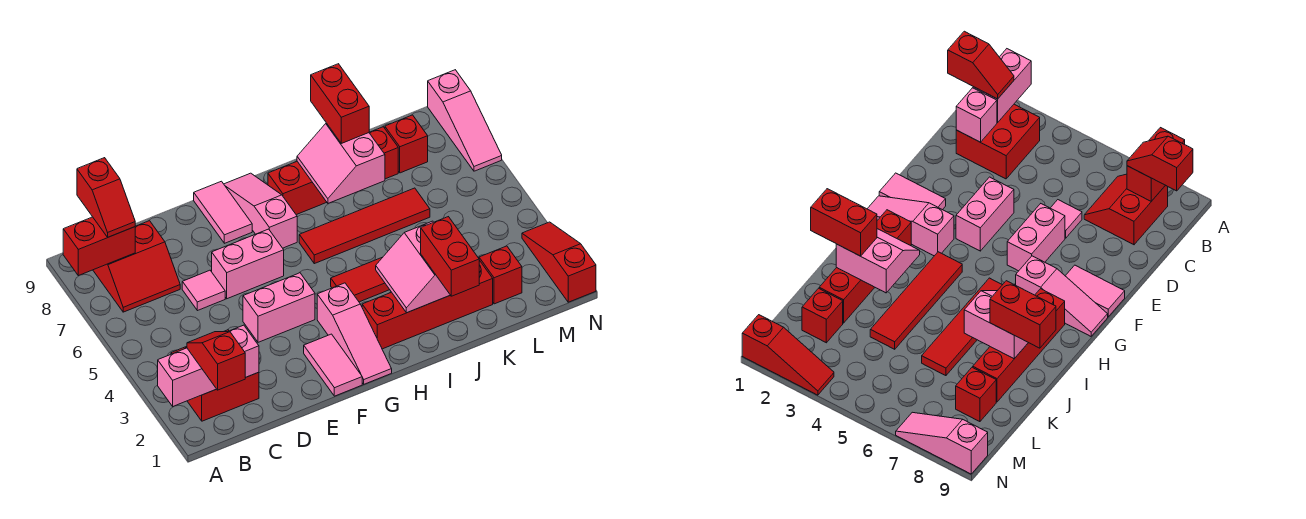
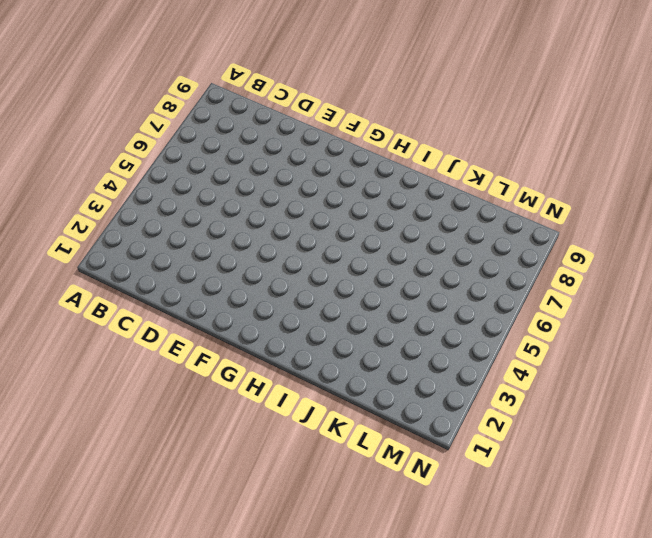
none -> red brick B2:C3 level 1
none -> red slope B7:C8 level 1 top 8
none -> pink tile D6 level 1

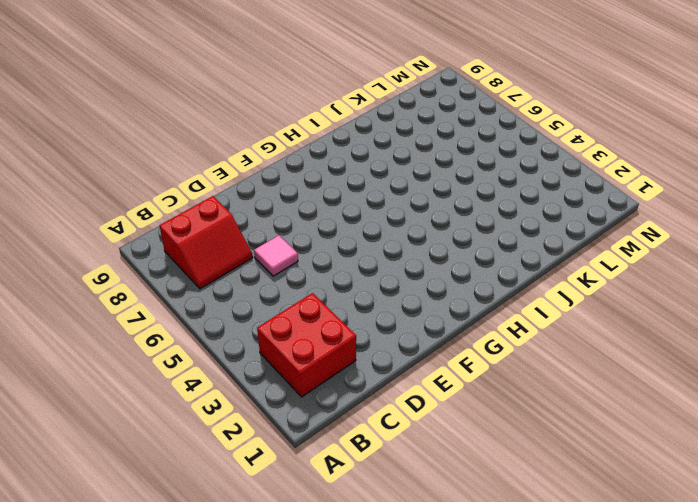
none -> pink brick E4:F4 level 1
none -> pink brick E6:F6 level 1
none -> pink tile F1:F2 level 1

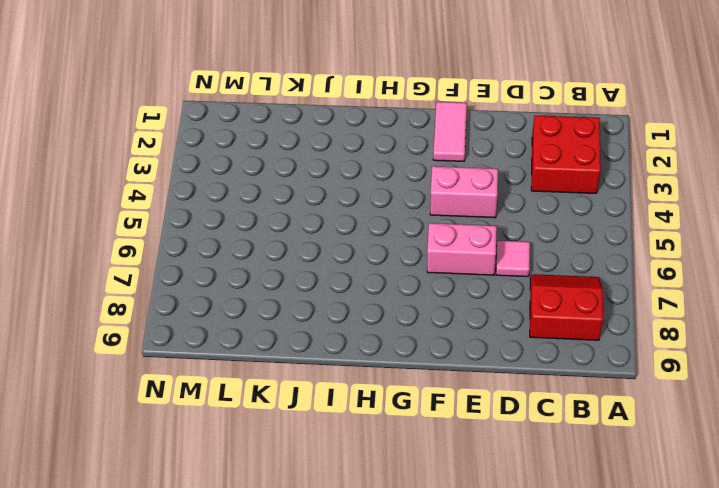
none -> pink tile F8:F9 level 1
none -> pink slope G1:G3 level 1 top 3
none -> pink slope G7:G9 level 1 top 7

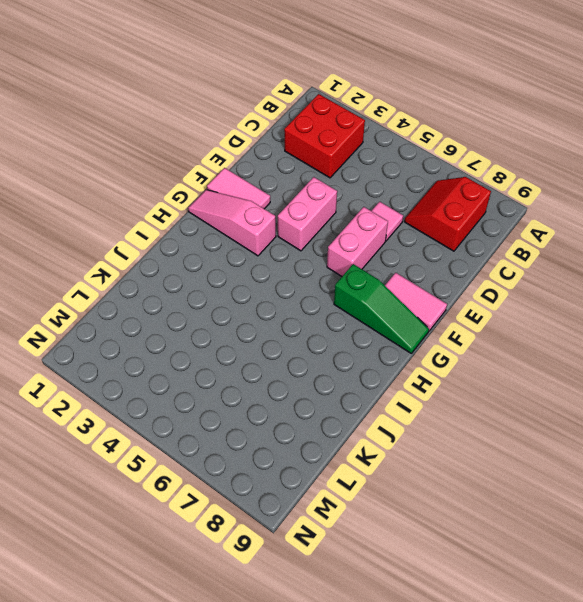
green slope G7:G9 level 1 top 7 -> pink slope G7:G9 level 1 top 7
none -> red brick H2:K2 level 1
none -> red tile H4:K4 level 1
none -> red tile H6:K6 level 1

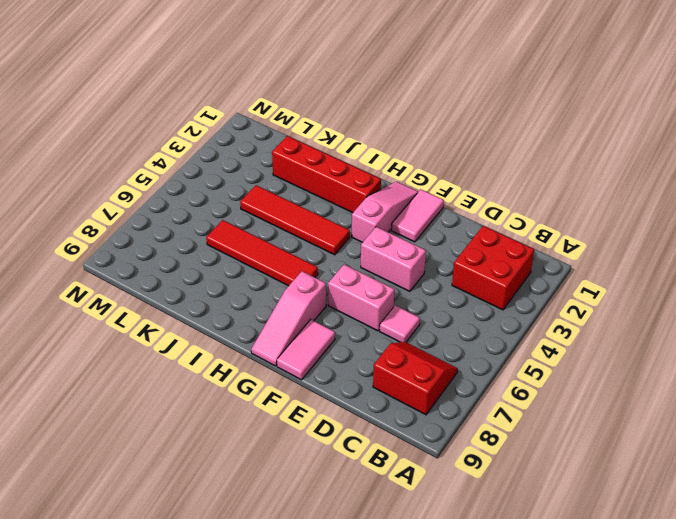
none -> red brick H8:K8 level 1
none -> red brick L2 level 1
none -> red brick L8 level 1

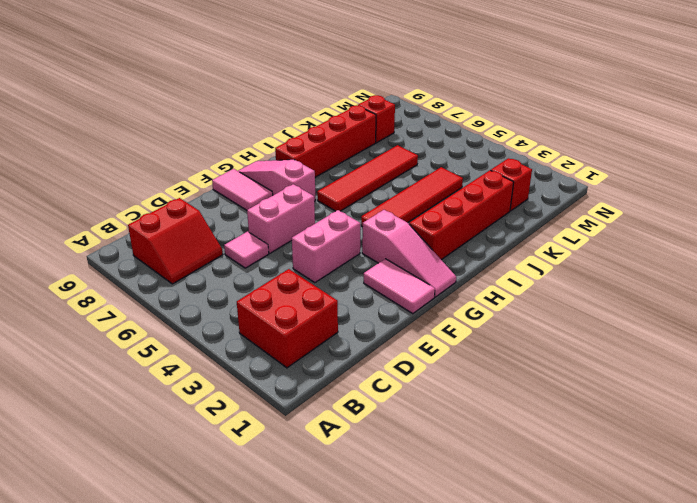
none -> red slope N1:N3 level 1 top 1
none -> pink slope N7:N9 level 1 top 9
none -> pink brick A2:B2 level 2

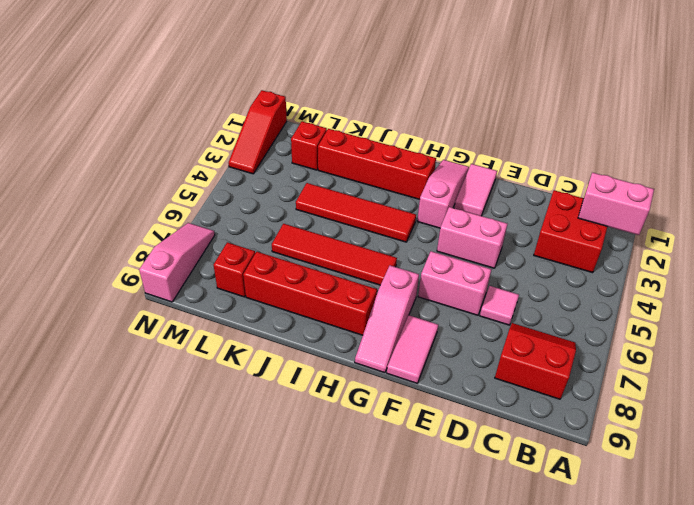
none -> red brick A8:B8 level 2
none -> pink brick C2 level 2
none -> pink slope I2:J3 level 2 top J

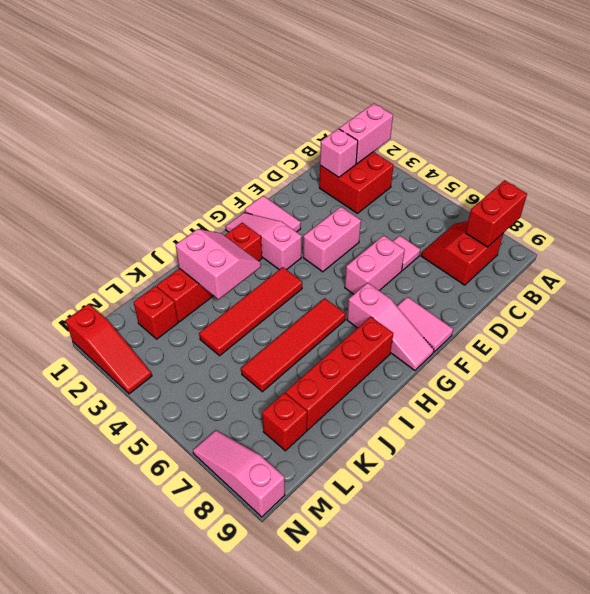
none -> pink slope I7:J8 level 2 top J
none -> red slope B1:B2 level 3 top 1
none -> red slope B8:B9 level 3 top 9

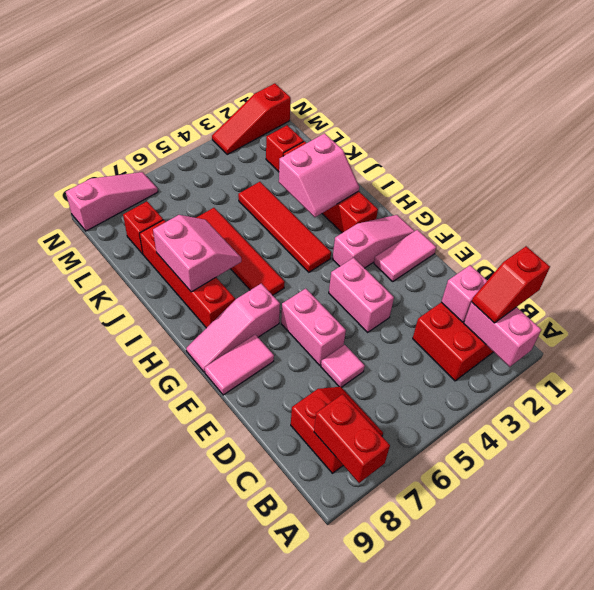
pink slope I7:J8 level 2 top 8 -> pink slope I7:J8 level 2 top J
none -> red slope B8:B9 level 3 top 9
none -> red brick J1:J2 level 3
none -> red brick J8:J9 level 3

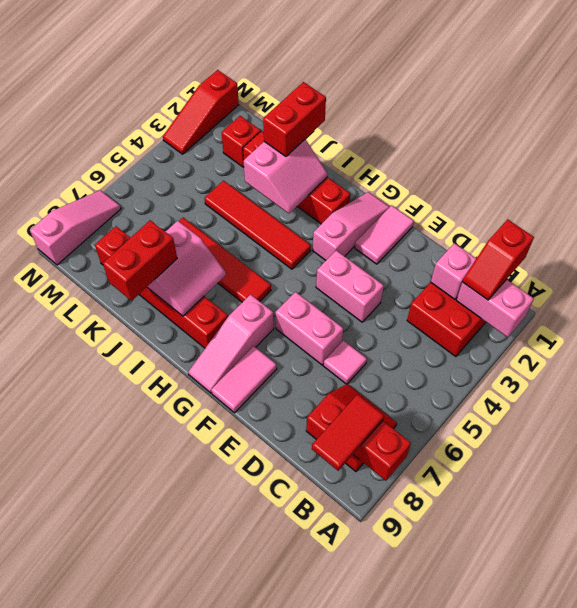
red tile B8:B9 level 3 -> red slope B8:B9 level 3 top 9

